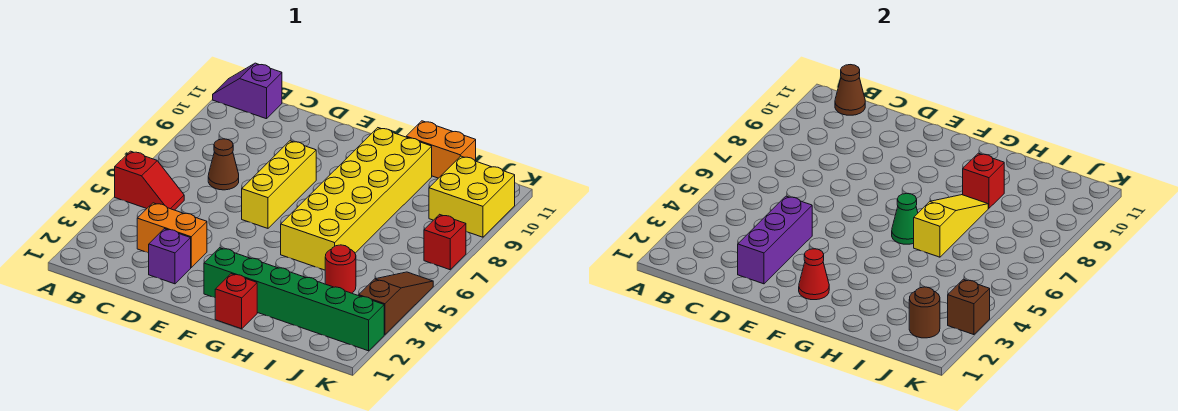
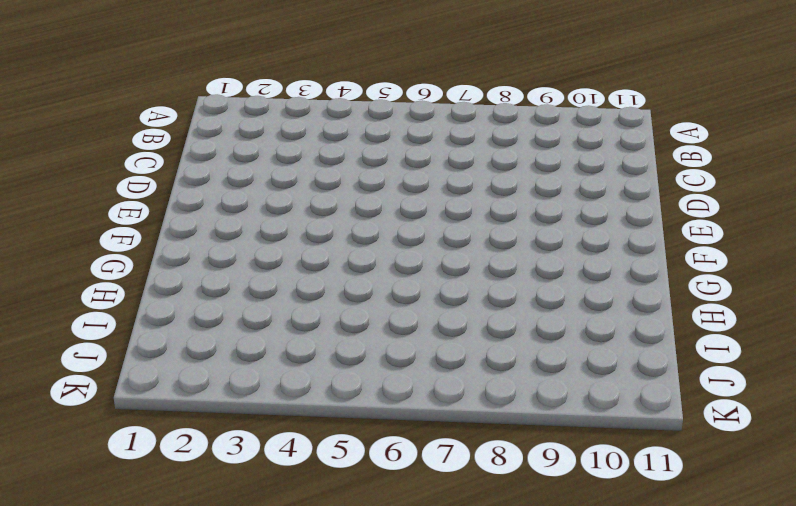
none -> red slope A5:B5 level 1 top A
none -> purple slope A11:B11 level 1 top B
none -> orange brick C3:D3 level 1

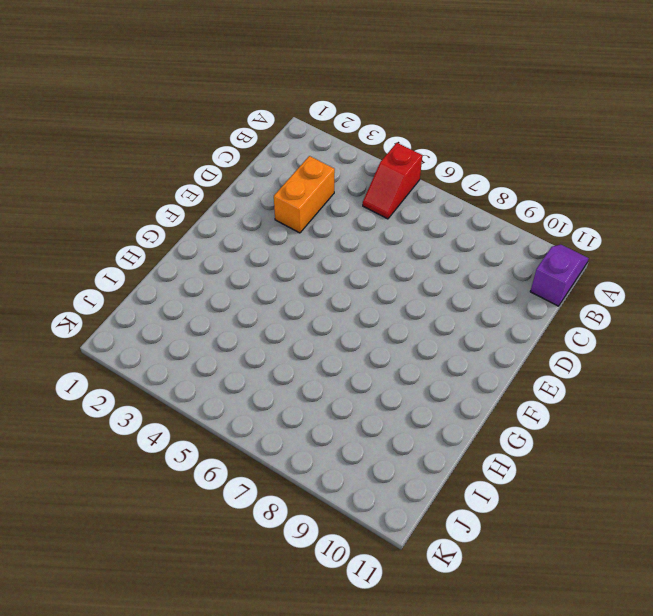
none -> brown cone C7 level 1
none -> purple brick D2 level 1
none -> yellow brick E6:E8 level 1

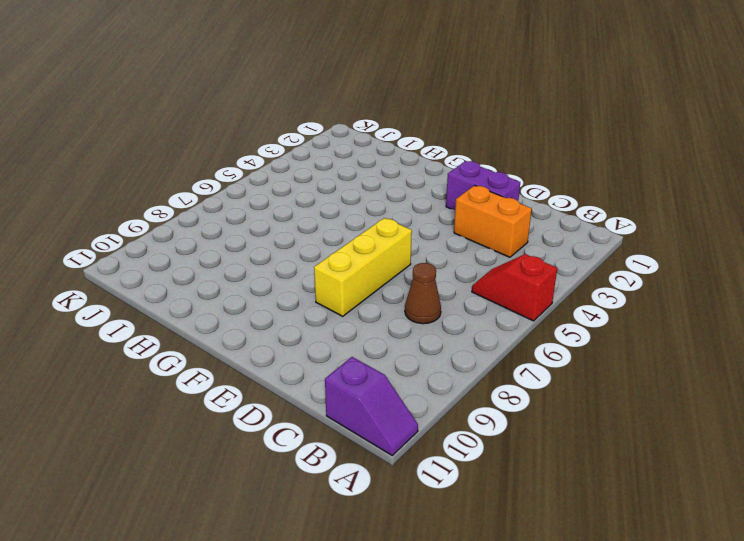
purple brick D2:E2 level 1 -> purple brick D2 level 1
none -> green brick F2:K2 level 1
none -> red brick G1 level 1
none -> yellow brick G5:H10 level 1

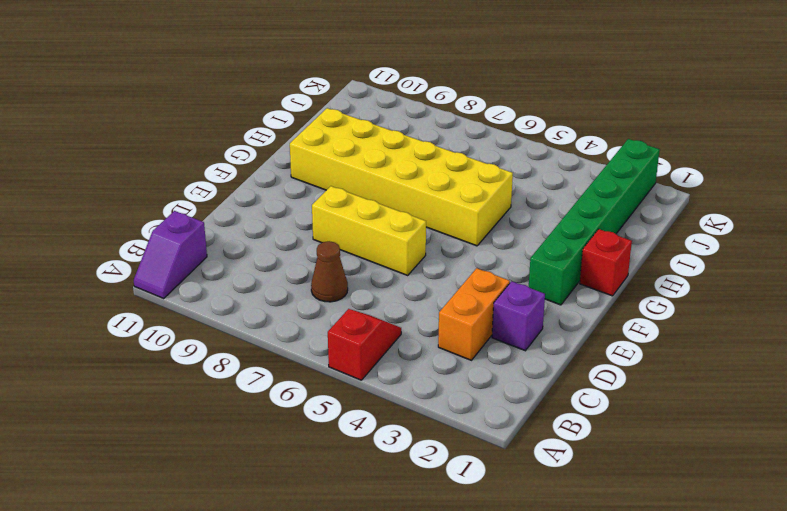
none -> orange brick H11:I11 level 1
none -> red round brick I4 level 1
none -> yellow brick J9:K10 level 1

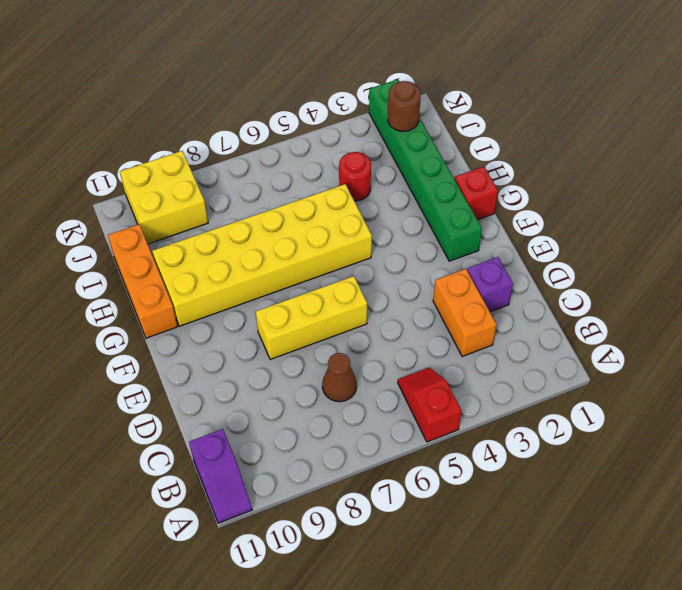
orange brick G11:I11 level 1 -> orange brick H11:I11 level 1
none -> brown slope K3:K5 level 1 top 3
none -> red brick K7 level 1
none -> brown cone B11 level 2

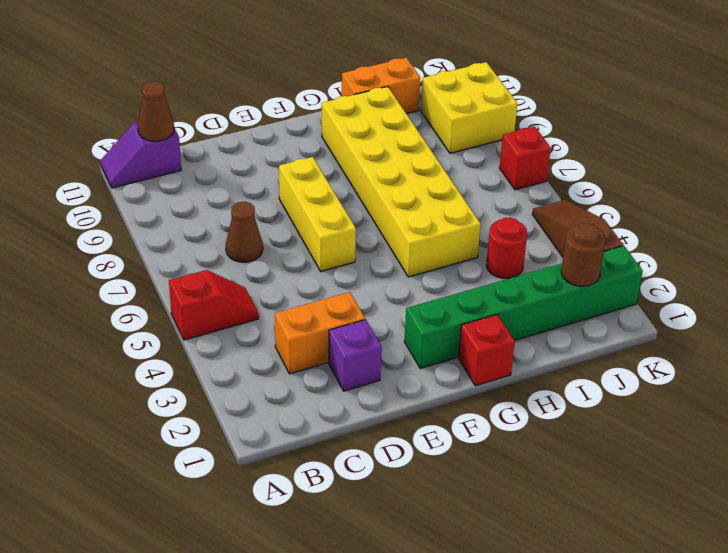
none -> purple brick D2:D4 level 2
none -> red cone F2 level 2
none -> green cone G6 level 2

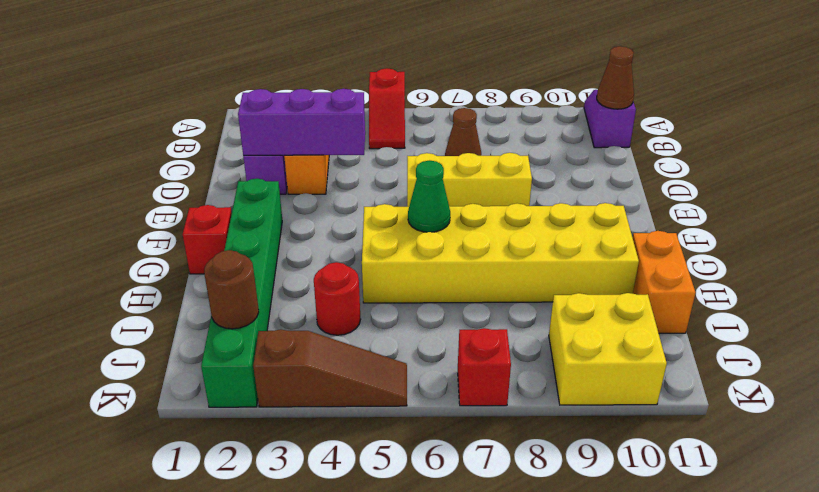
none -> red cone F2 level 2
none -> yellow slope H6:H8 level 2 top 6
none -> red brick H9 level 2

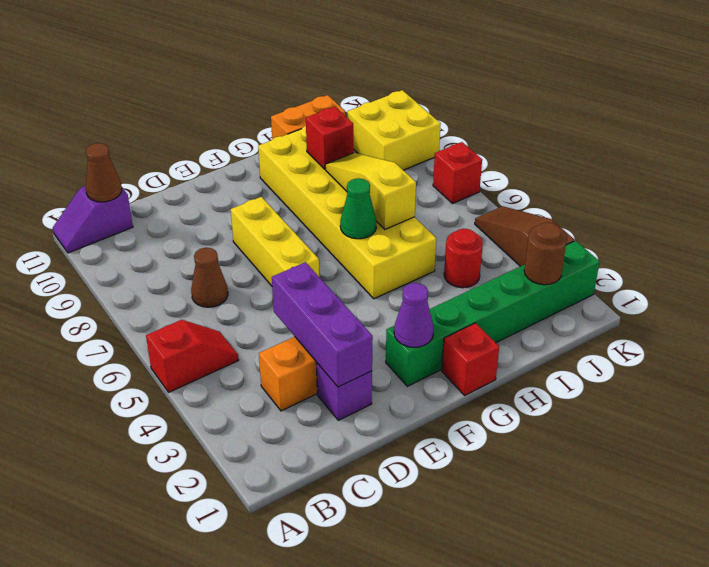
purple cone F2 level 2 -> red cone F2 level 2
none -> brown brick K3 level 2

